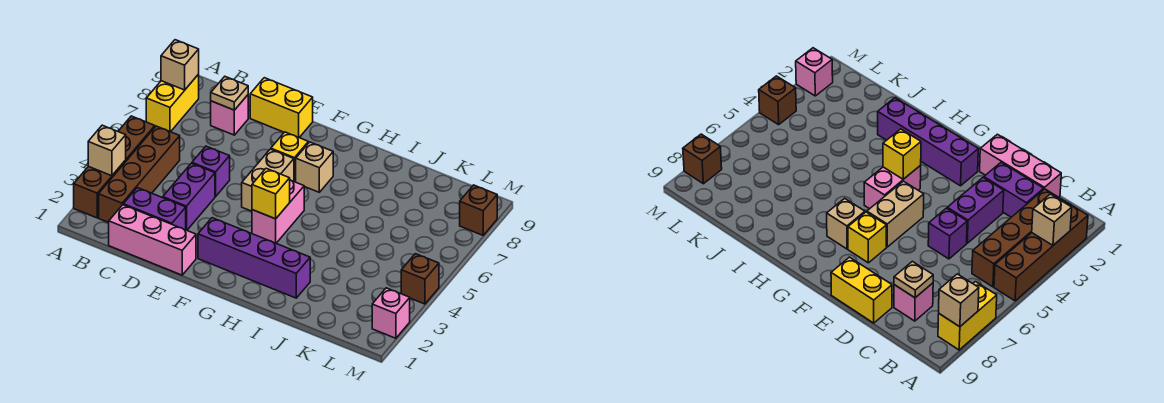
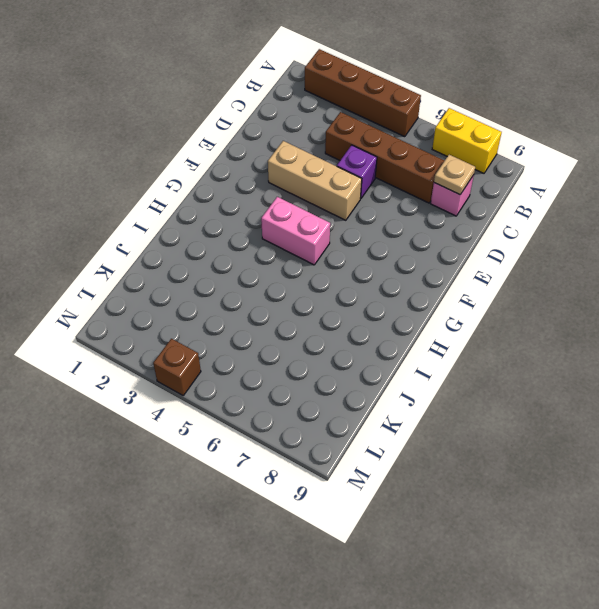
brown brick C4:C7 level 1 -> brown brick B2:B5 level 1
tan brick E3:E5 level 1 -> none
none -> pink brick C1:E1 level 1
none -> purple brick C2:D2 level 1
none -> purple brick D3:D4 level 1

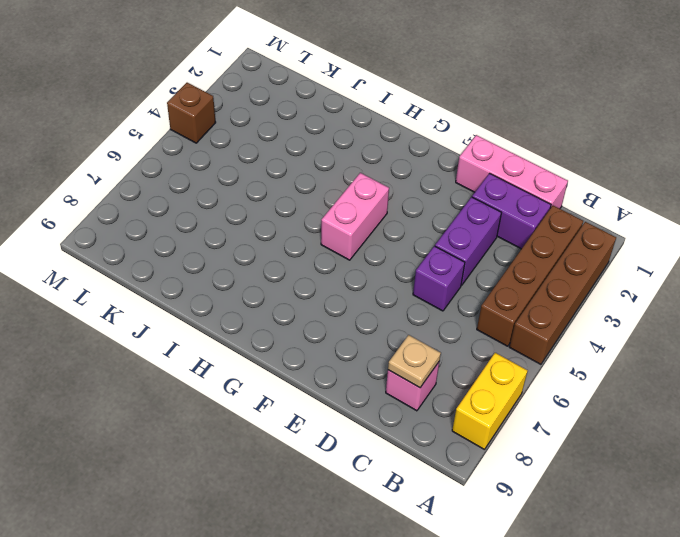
none -> yellow brick D9:E9 level 1
none -> purple brick F2:I2 level 1
none -> tan brick F5:F6 level 1

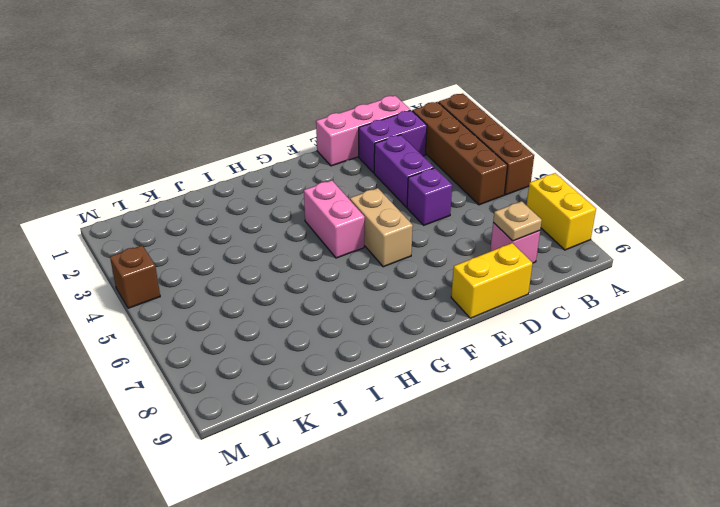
none -> purple brick F2:I2 level 1
none -> yellow brick F7 level 1
none -> tan brick G7 level 1

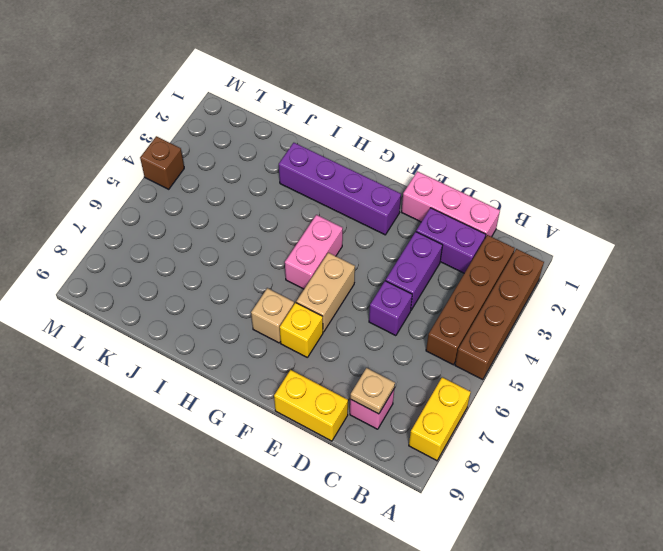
none -> pink brick M2 level 1
none -> brown brick M8 level 1
none -> tan brick A3 level 2

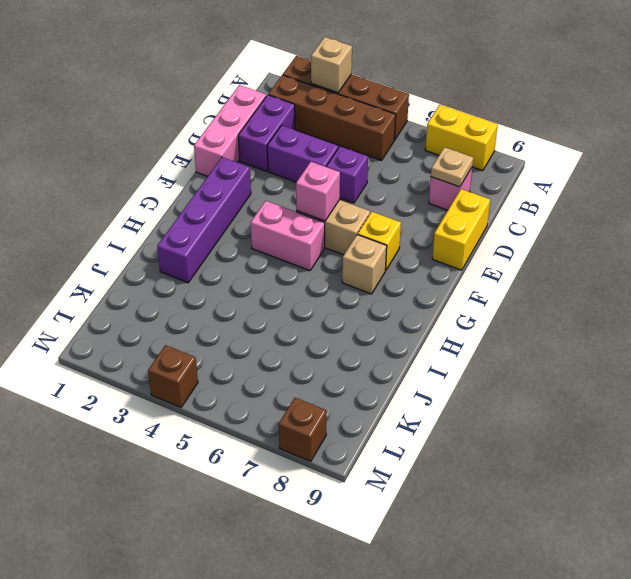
pink brick F5 level 2 -> pink brick M2 level 1
none -> tan brick A8 level 2
none -> yellow brick G4 level 2

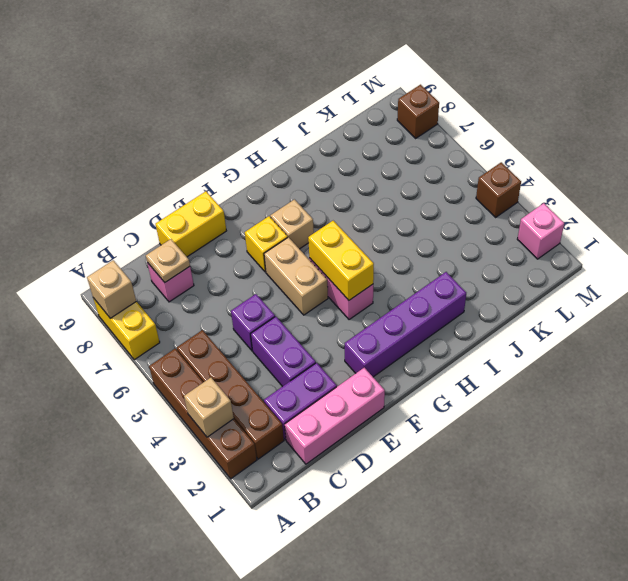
yellow brick G4:G5 level 2 -> yellow brick G4 level 2

